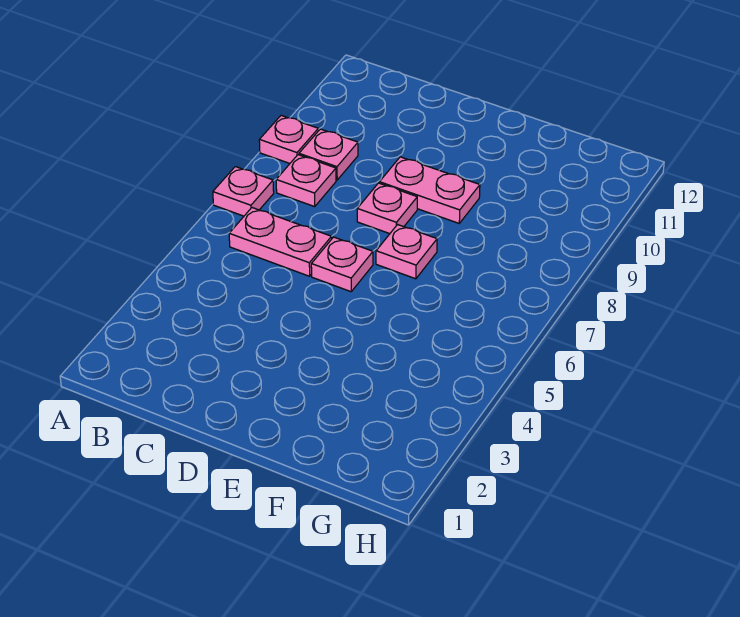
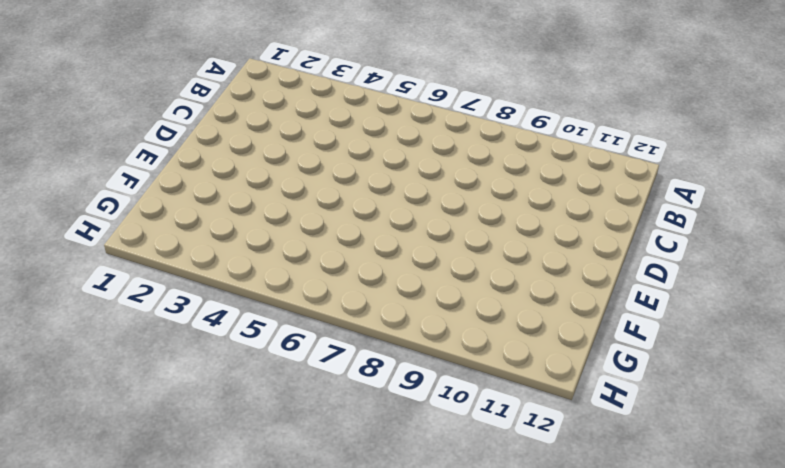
none -> pink plate A7 level 1
none -> pink plate A9 level 1

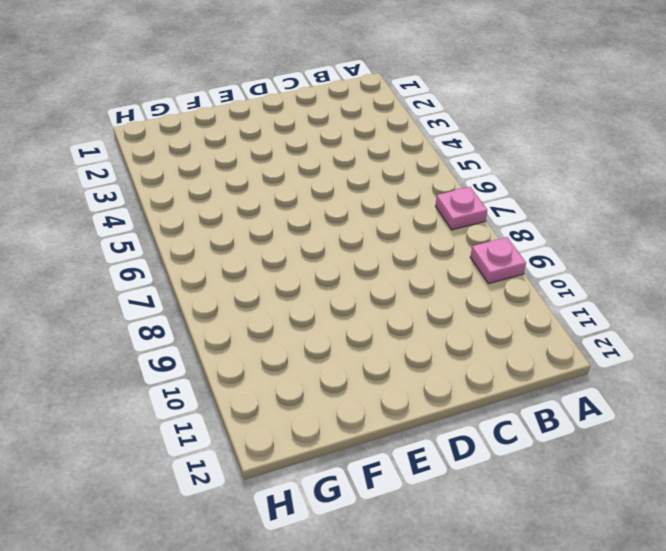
none -> pink plate B6:C6 level 1
none -> pink plate B8 level 1

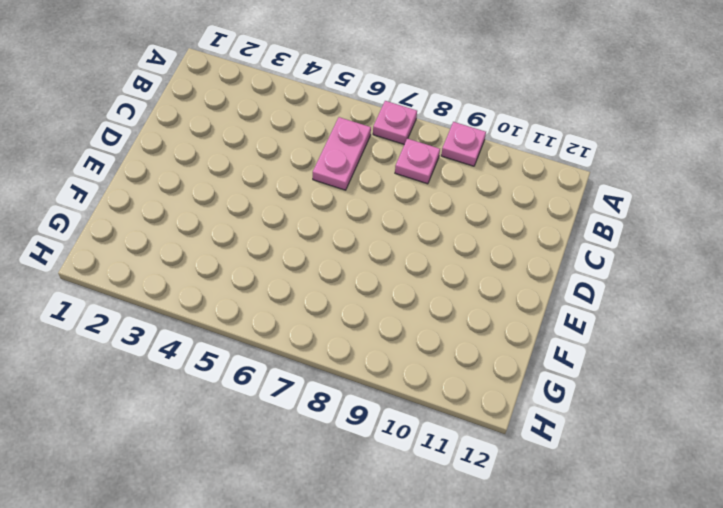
none -> pink plate B9 level 1
none -> pink plate D6 level 1

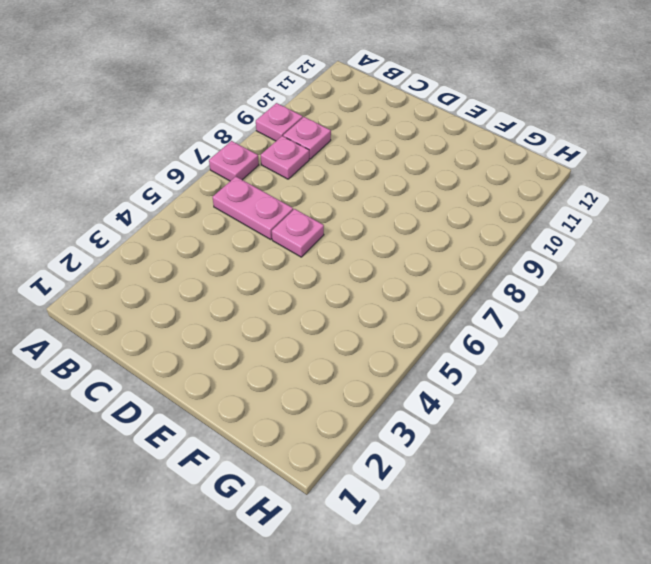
none -> pink plate D8 level 1
none -> pink plate D9:E9 level 1

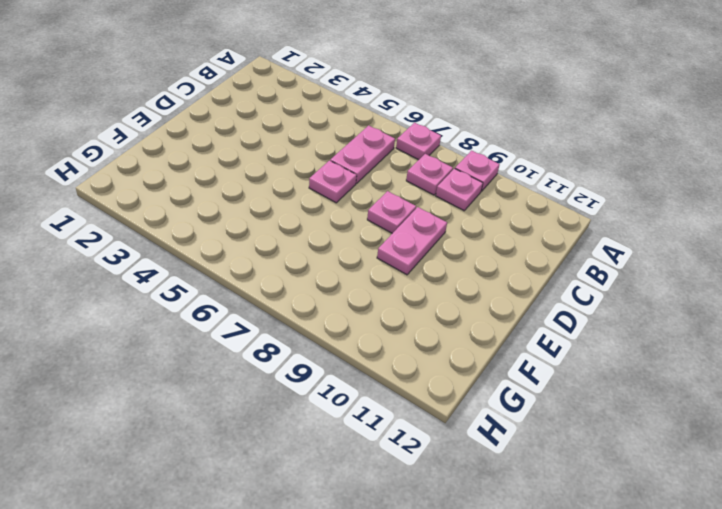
none -> pink plate E7 level 1

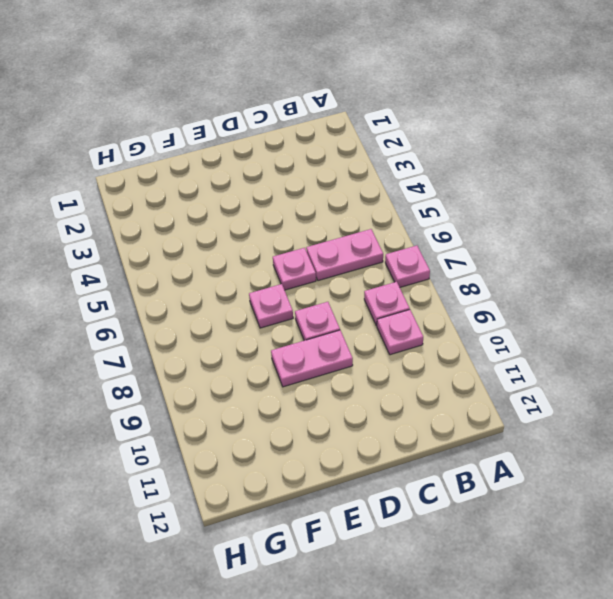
none -> pink plate A9 level 1

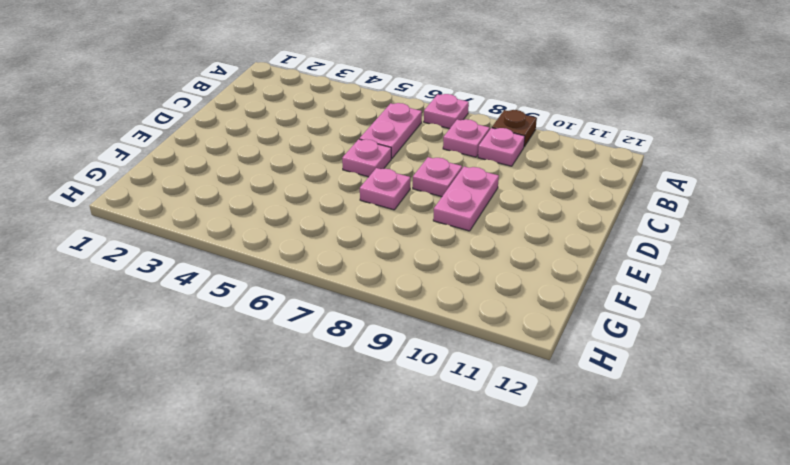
brown plate A9 level 1 -> pink plate A9 level 1

